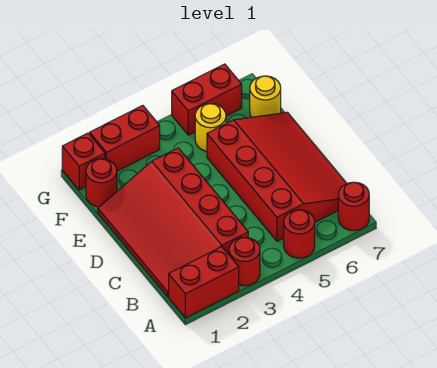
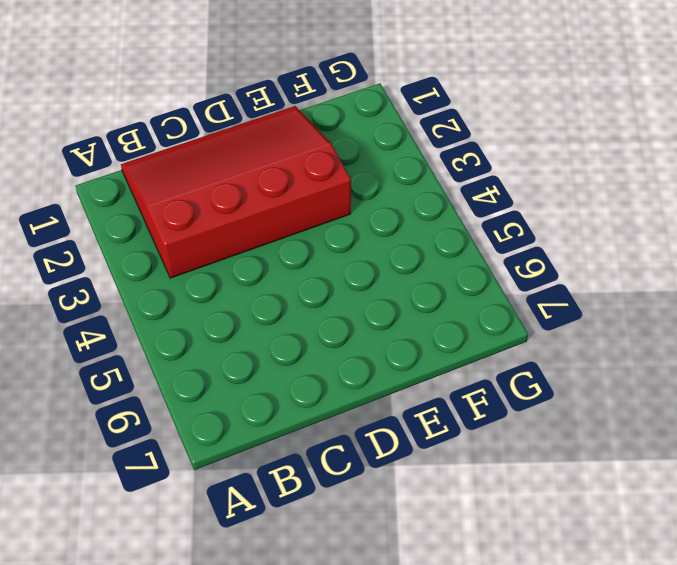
none -> red brick A1:A2 level 1
none -> red round brick A3 level 1
none -> red round brick A5 level 1

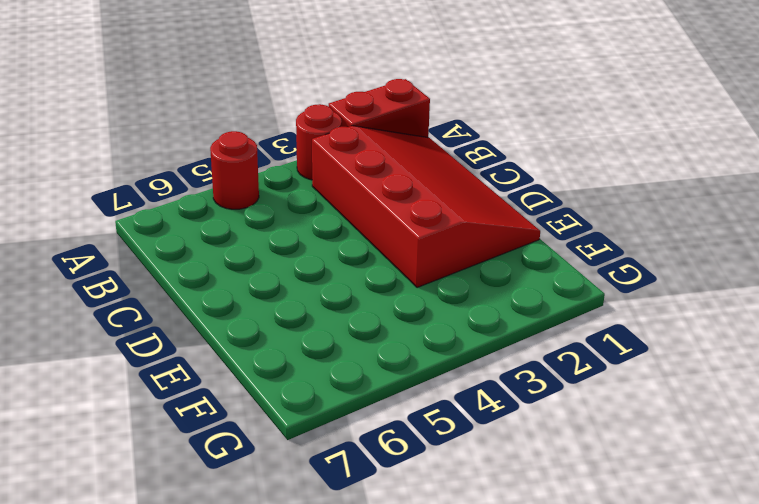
none -> red round brick A7 level 1
none -> red slope B5:E7 level 1 top 5
none -> red round brick F1 level 1

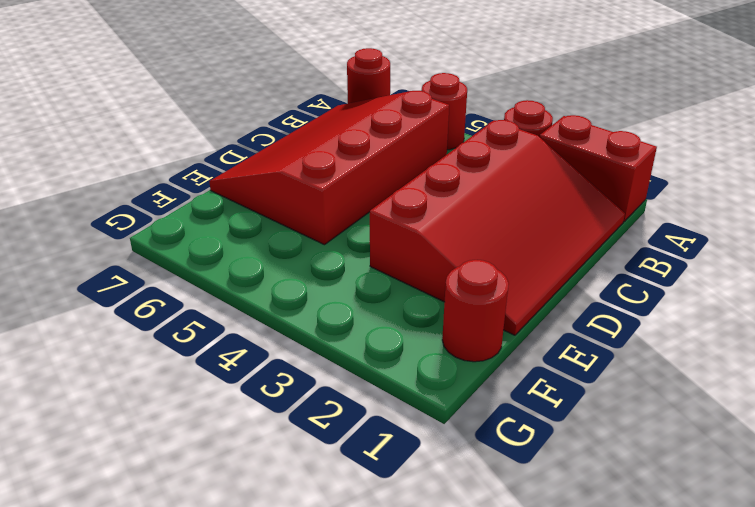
none -> yellow round brick F5 level 1
none -> yellow round brick F7 level 1
none -> red brick G1 level 1

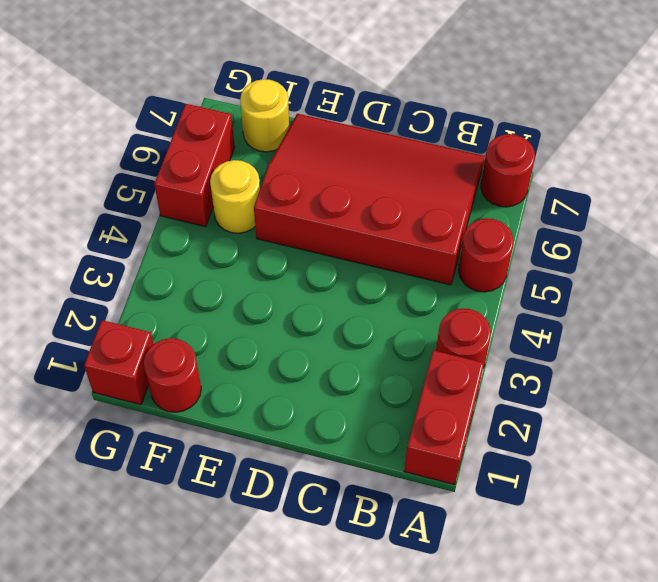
none -> red slope B1:E3 level 1 top 3
none -> red brick G2:G3 level 1

